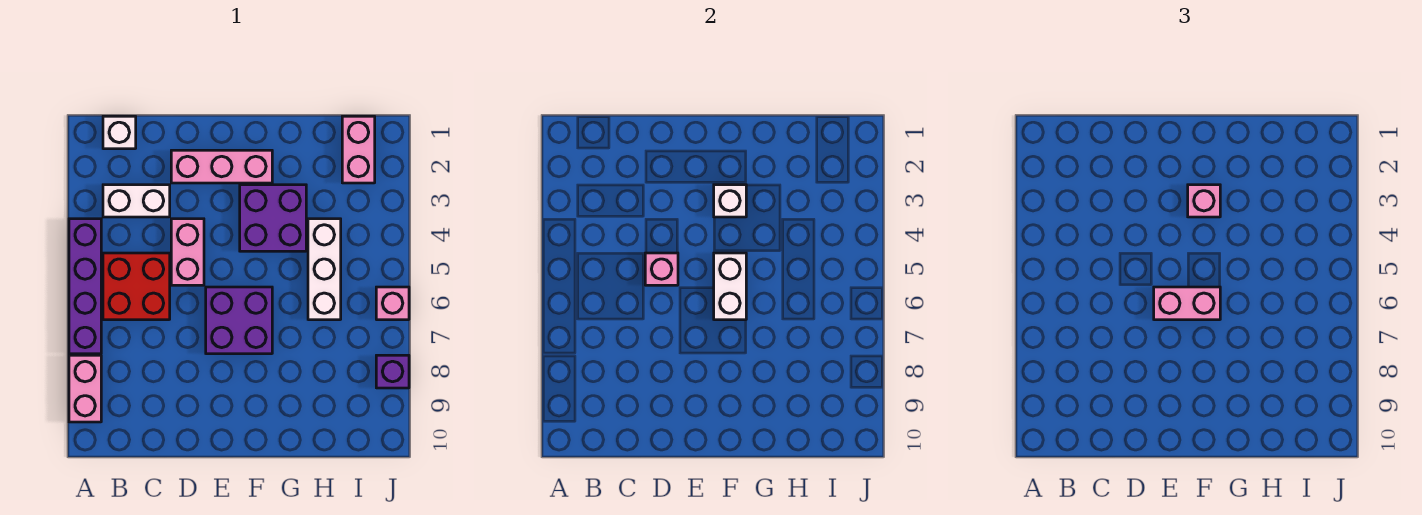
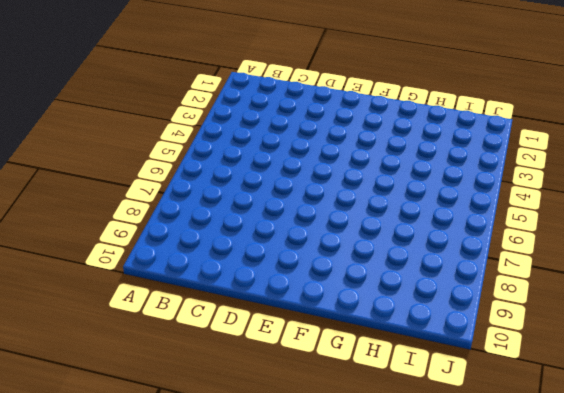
none -> purple brick A4:A7 level 1
none -> pink brick A8:A9 level 1
none -> white brick B1 level 1

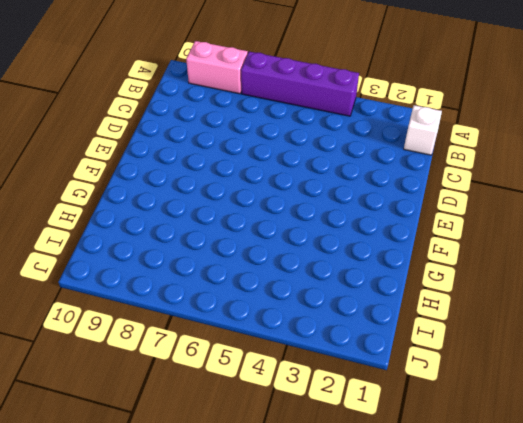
none -> white brick B3:C3 level 1
none -> red brick B5:C6 level 1
none -> pink brick D2:F2 level 1

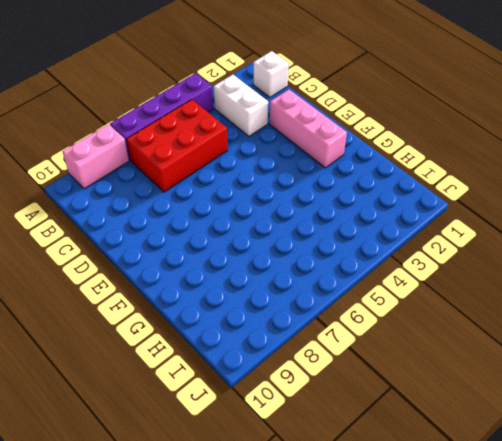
red brick B5:C7 level 1 -> red brick B5:C6 level 1
none -> pink brick D4:D5 level 1
none -> purple brick E6:F7 level 1
none -> purple brick F3:G4 level 1

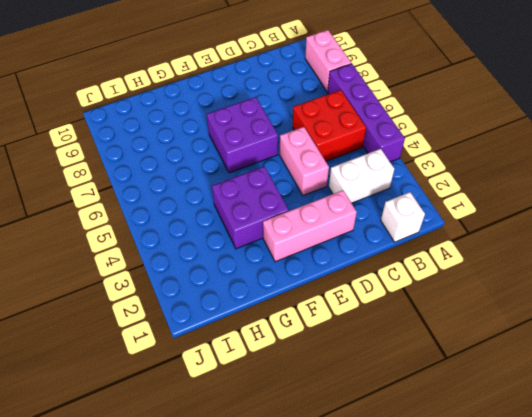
none -> white brick H4:H6 level 1
none -> pink brick I1:I2 level 1
none -> pink brick J6 level 1

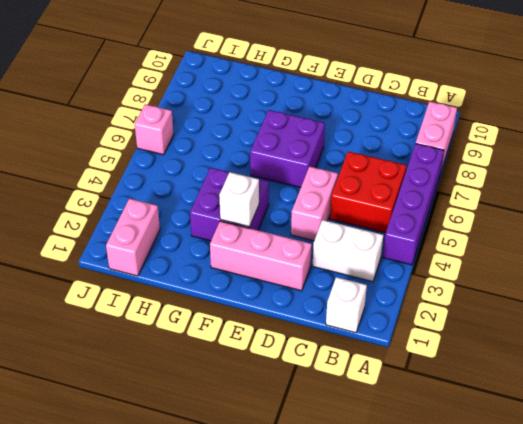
none -> white brick H4:H6 level 1
none -> purple brick J8 level 1
none -> pink brick D5 level 2

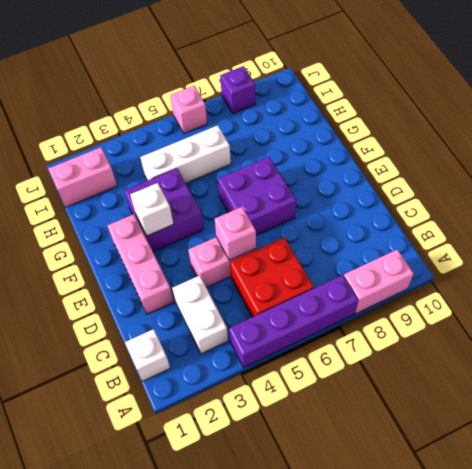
none -> white brick F5:F6 level 2
none -> pink brick E6:F6 level 3
none -> pink brick F3 level 3

